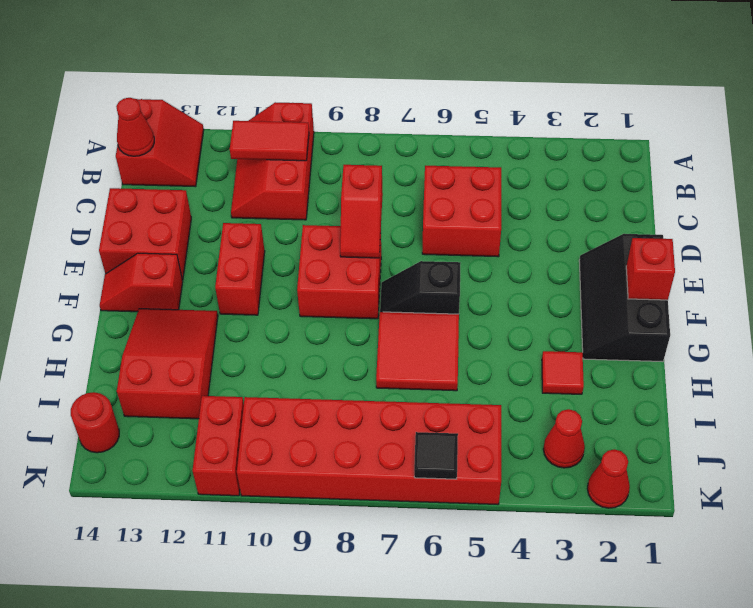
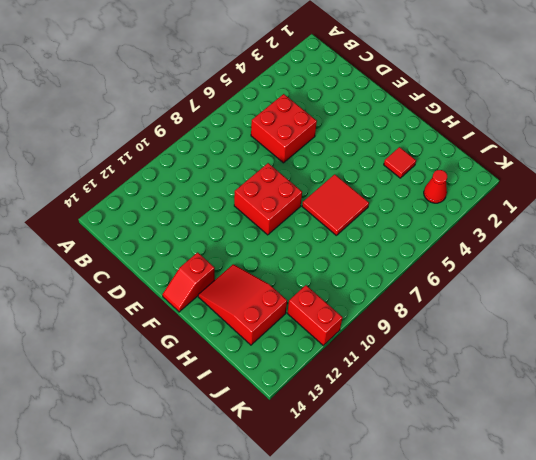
none -> red slope A10:C11 level 1 top 10
none -> red slope A13:B14 level 1 top 14
none -> red brick D13:E14 level 1

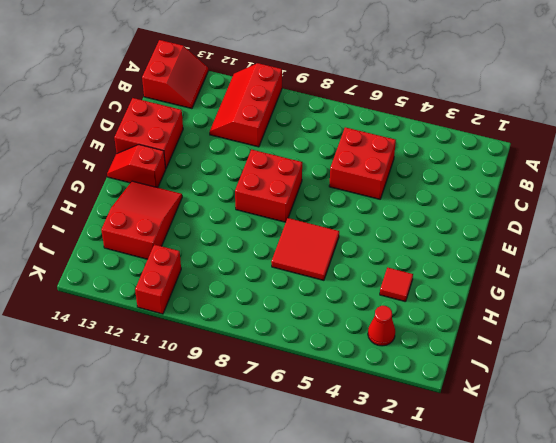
none -> black slope E1:G2 level 1 top 1
none -> red brick E11:F11 level 1
none -> black slope F6:F7 level 1 top 6

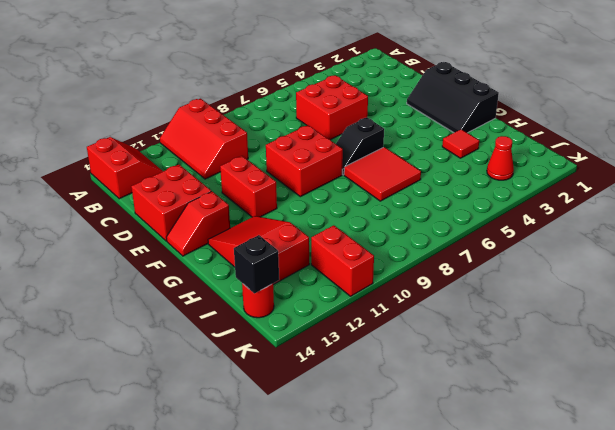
black brick J14 level 2 -> none
none -> red brick J5:K10 level 1
none -> red cone K2 level 1
none -> red tile B10:B11 level 2

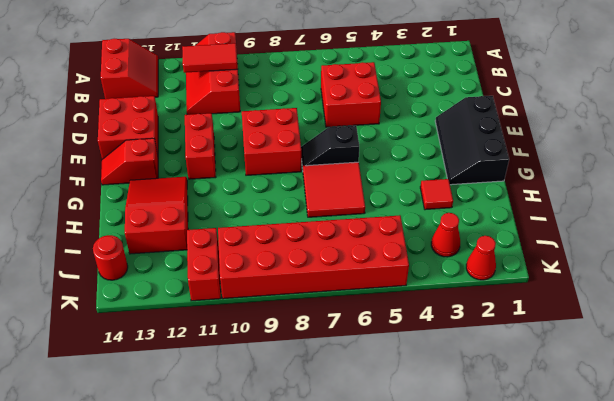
none -> red cone B14 level 2
none -> red slope D8:E8 level 2 top D
none -> red brick F1 level 2

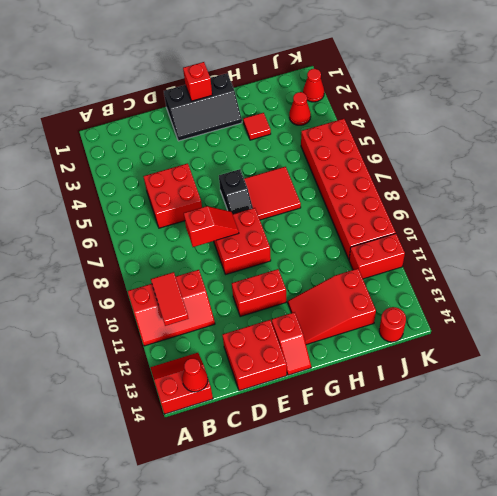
none -> black tile K6 level 2

